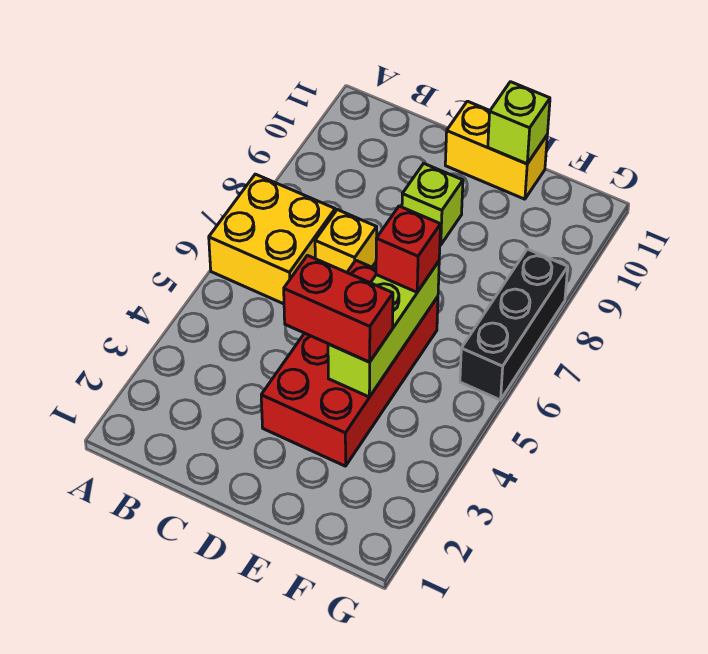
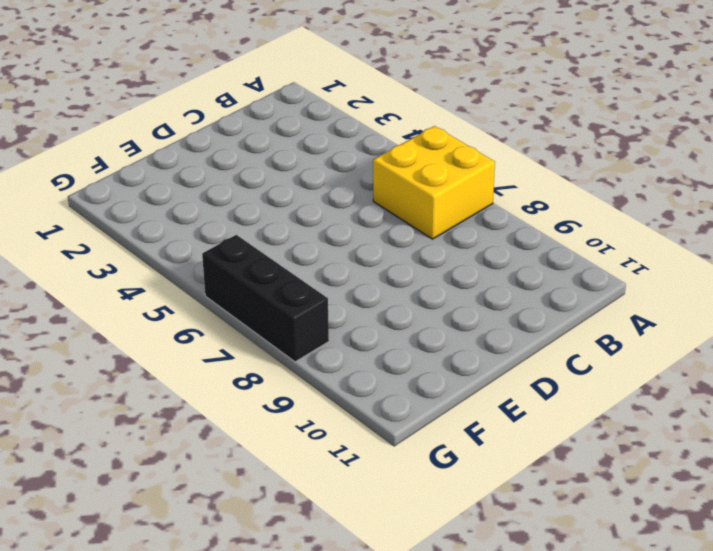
none -> yellow brick C7 level 1
none -> red brick D3:E6 level 1

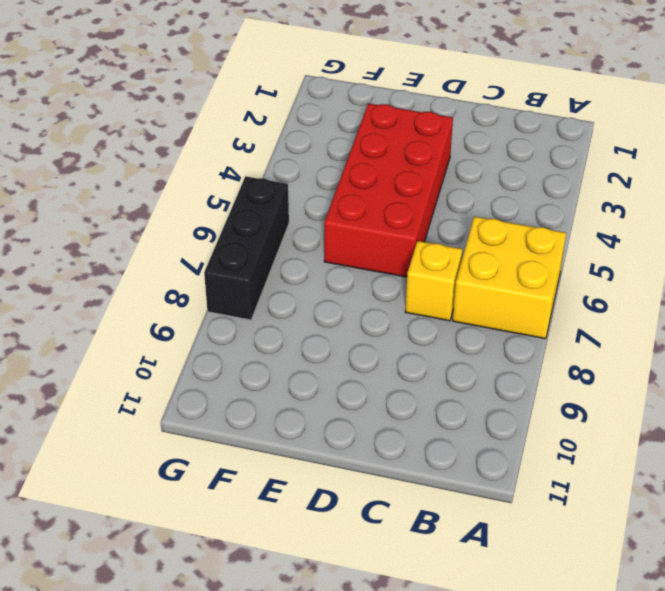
none -> lime brick D9 level 1
none -> yellow brick D11:E11 level 1

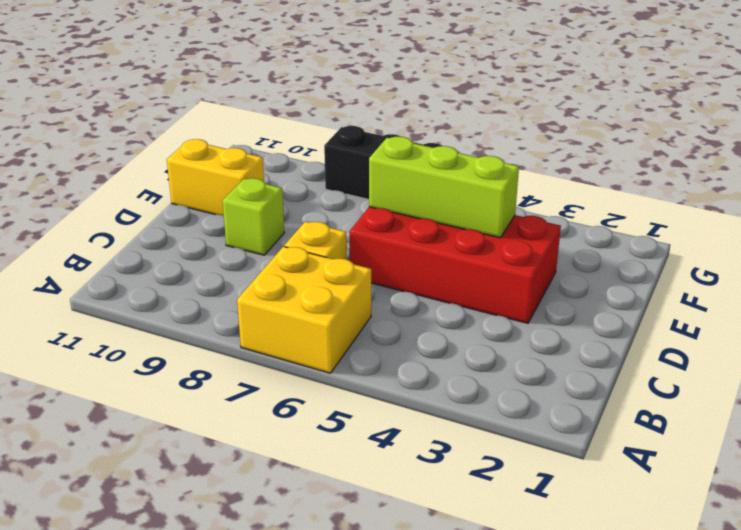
yellow brick E10:E11 level 1 -> yellow brick D11:E11 level 1
none -> lime brick E11 level 2
none -> red brick D4:E4 level 3

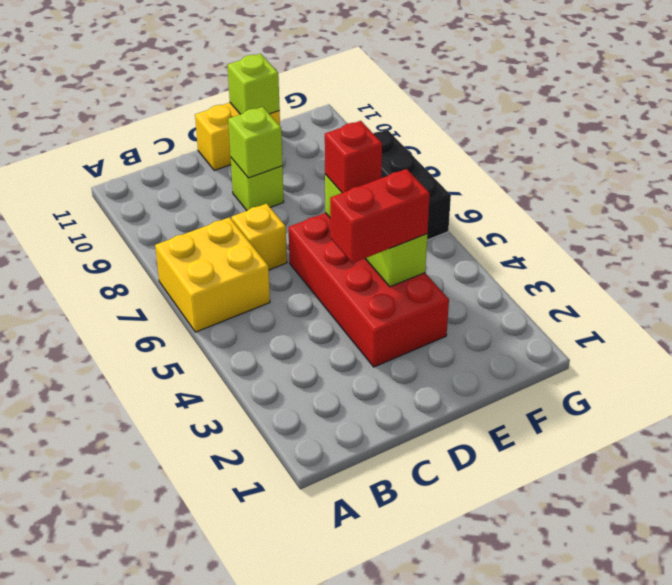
lime brick D9 level 2 -> none

